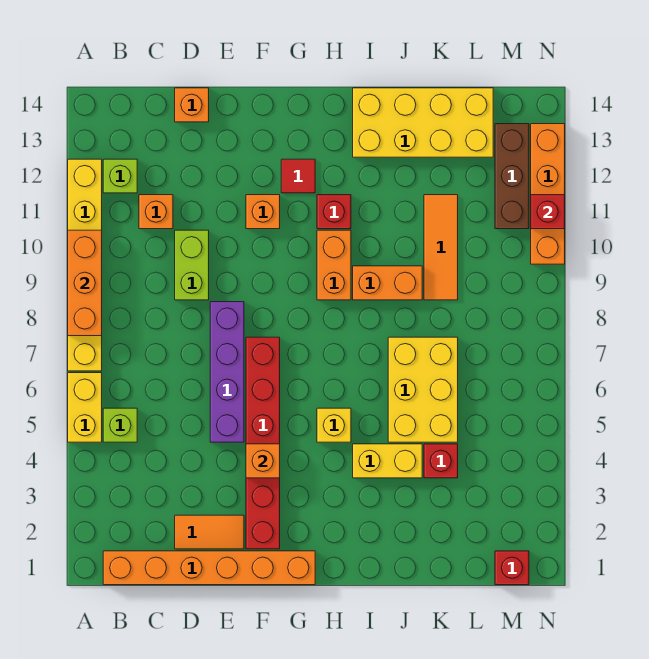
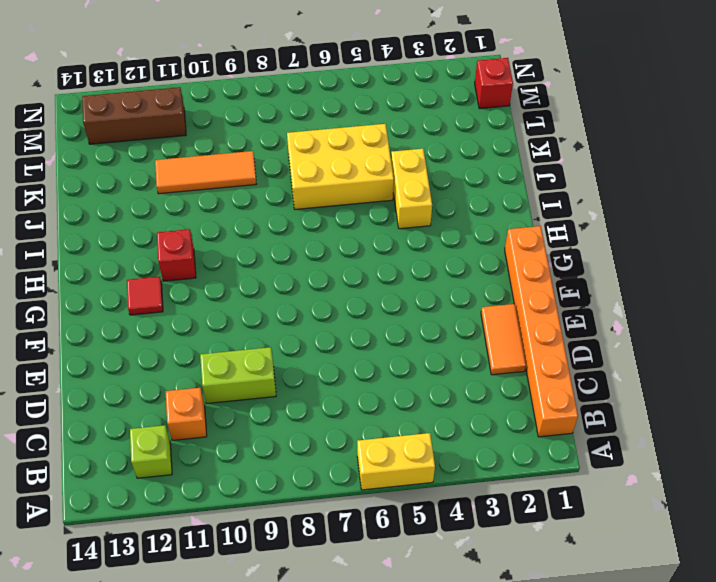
none -> yellow brick A7:A12 level 1
none -> lime brick B5 level 1
none -> orange brick D14 level 1

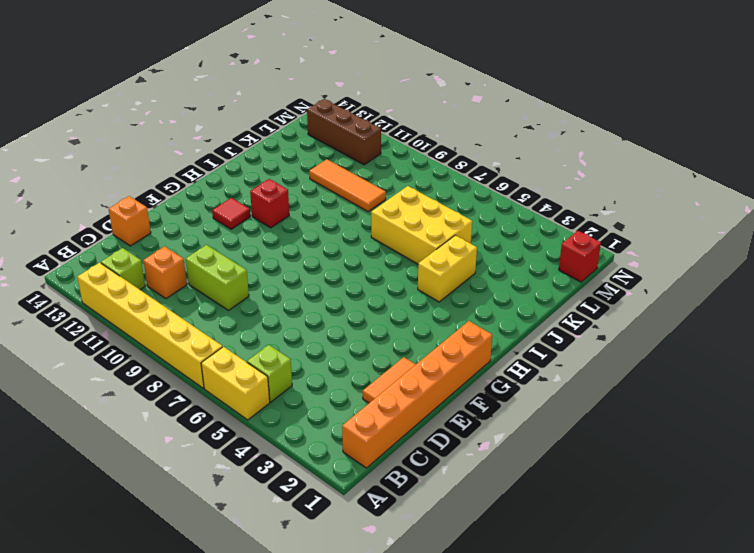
none -> purple brick E5:E8 level 1
none -> red brick F2:F7 level 1
none -> orange brick F11 level 1

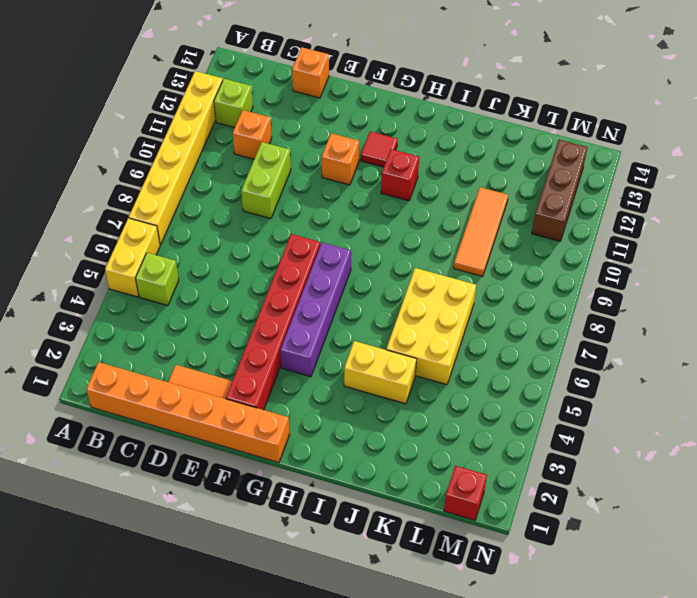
purple brick G4:G7 level 1 -> purple brick E5:E8 level 1
none -> yellow brick H5 level 1
none -> orange brick H9:H10 level 1
none -> orange brick I9:J9 level 1

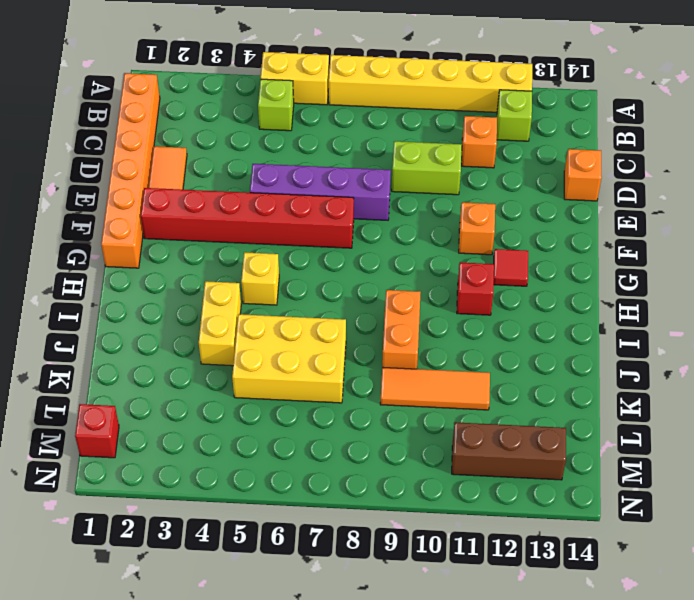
none -> orange brick H9:H10 level 1
none -> yellow brick I13:L14 level 1
none -> red brick K4 level 1

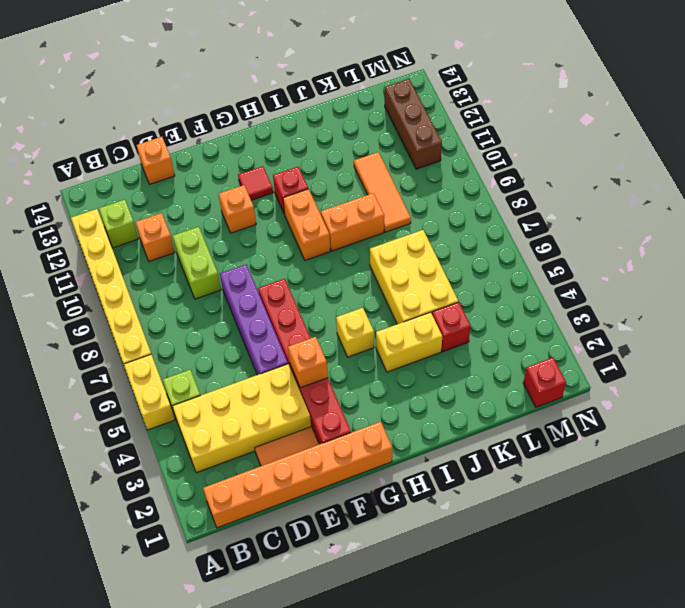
yellow brick B3:E4 level 1 -> yellow brick I13:L14 level 1
none -> orange brick N10:N13 level 1
none -> orange brick A8:A10 level 2
none -> red brick N11 level 2

